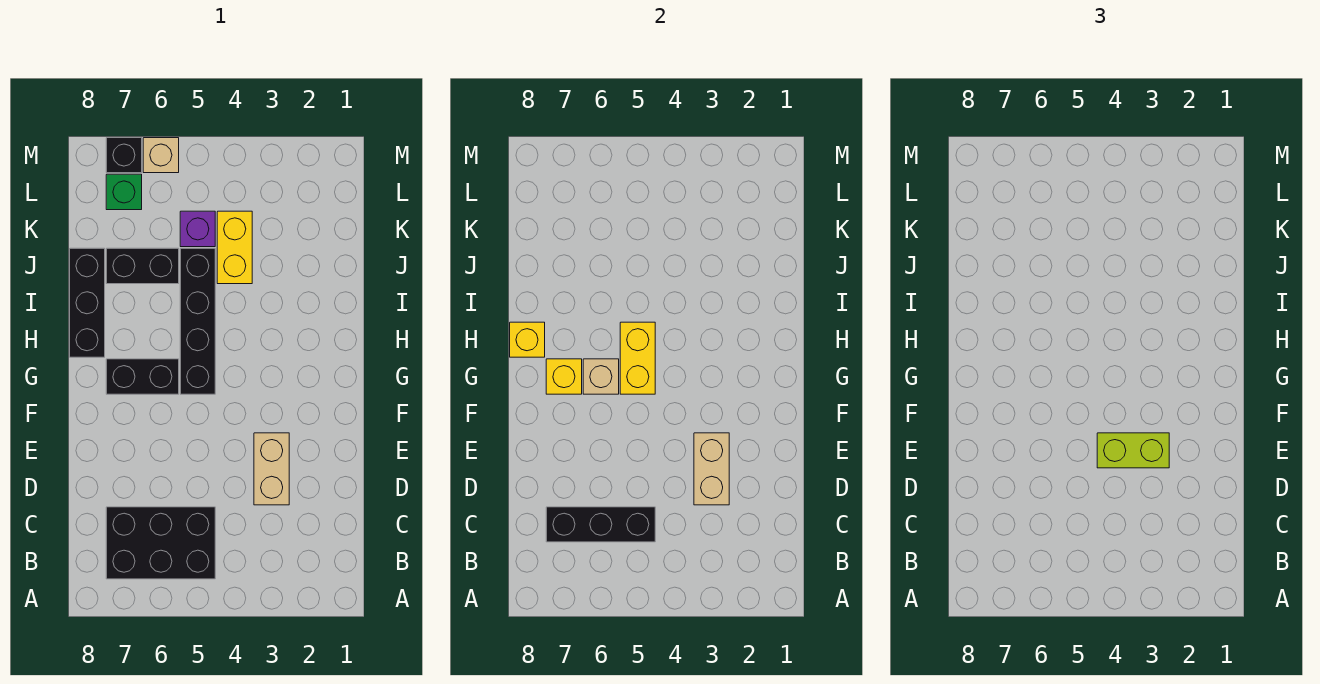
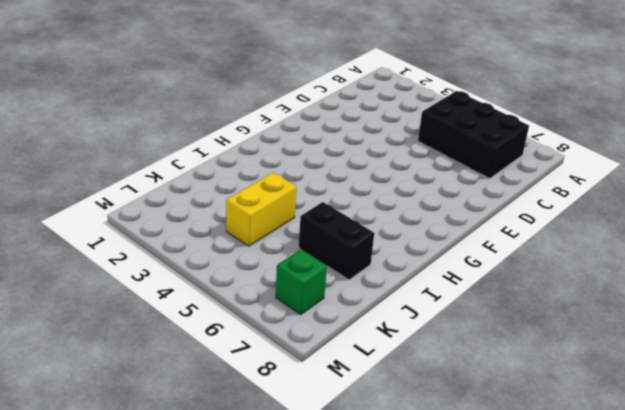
none -> tan brick D3:E3 level 1
none -> black brick G5:J5 level 1
none -> black brick G6:G7 level 1

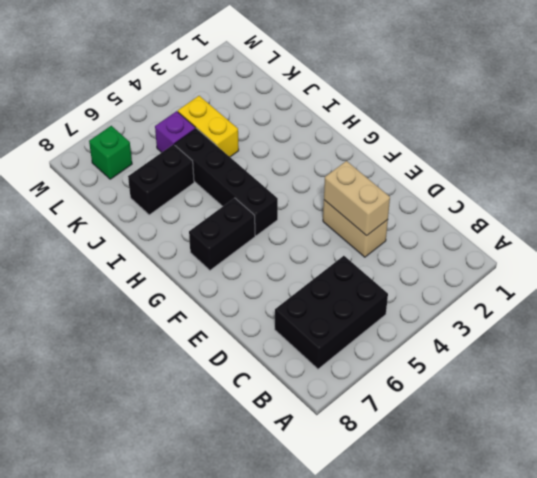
none -> black brick H8:J8 level 1
none -> tan brick M6 level 1
none -> black brick M7 level 1

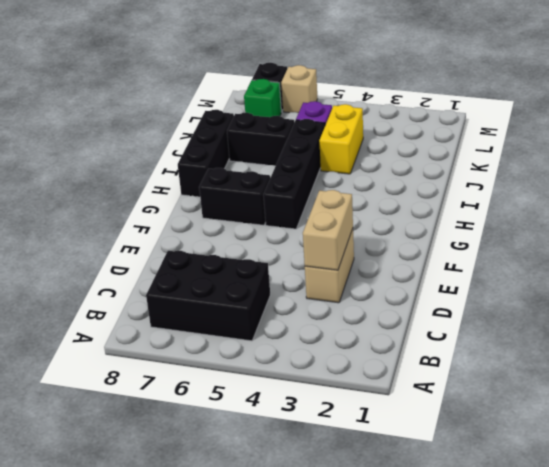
none -> black brick C5:C7 level 2
none -> yellow brick G5:H5 level 2
none -> tan brick G6 level 2

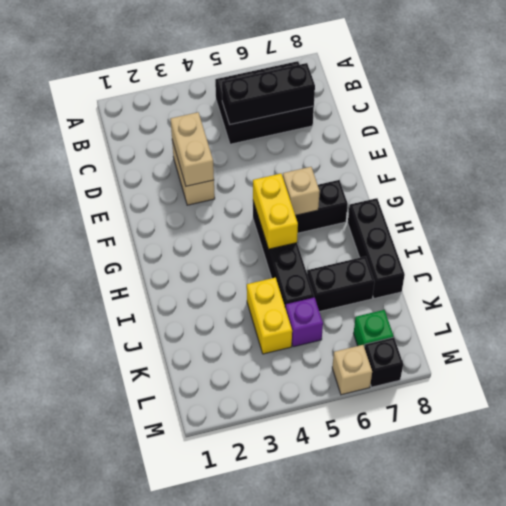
none -> yellow brick G7 level 2
none -> yellow brick H8 level 2
none -> lime brick E3:E4 level 3

